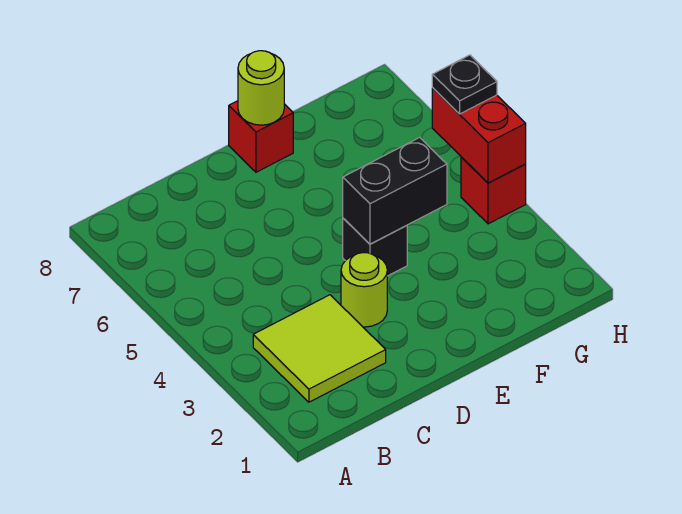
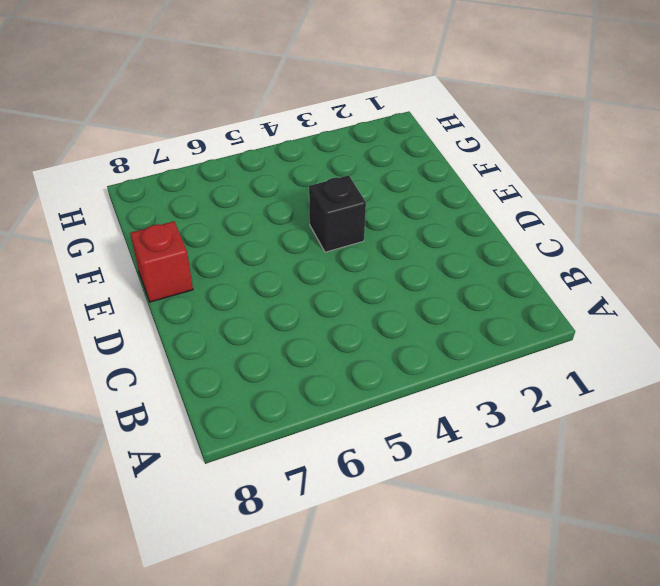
none -> lime tile B2:C3 level 1
none -> lime round brick D3 level 1

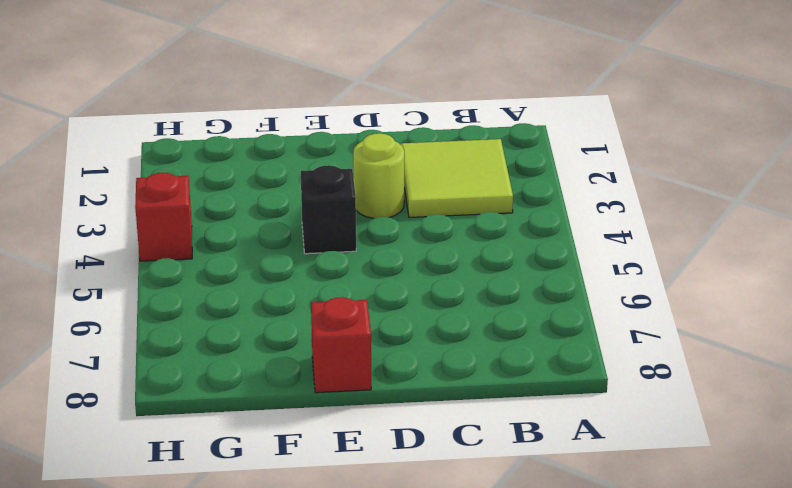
none -> black brick E4:F4 level 2
none -> lime round brick E8 level 2

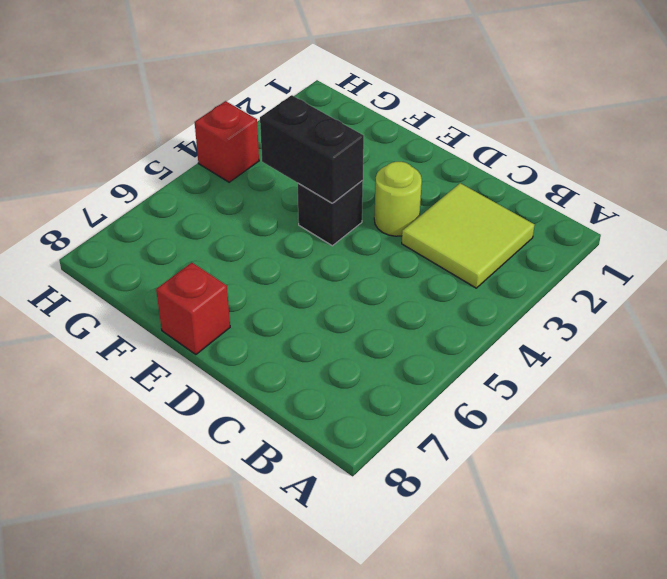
none -> lime round brick E8 level 2
none -> red brick H4:H5 level 2

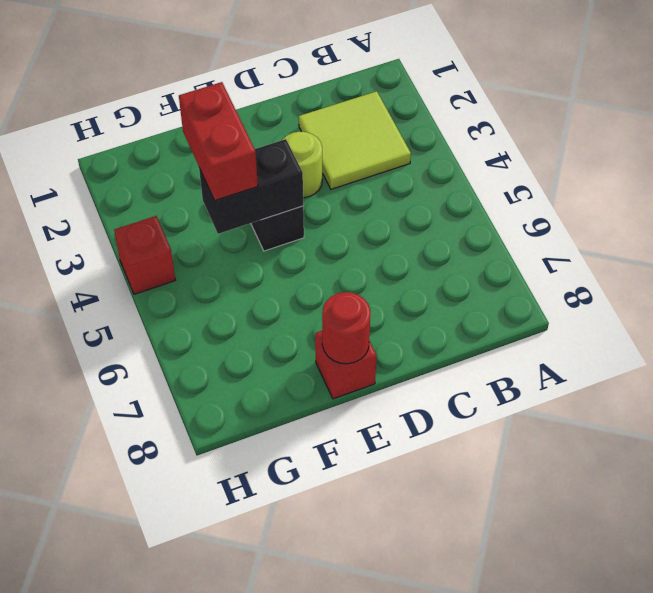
red round brick E8 level 2 -> lime round brick E8 level 2
red brick F3:F4 level 3 -> red brick H4:H5 level 2
none -> black plate H5 level 3

